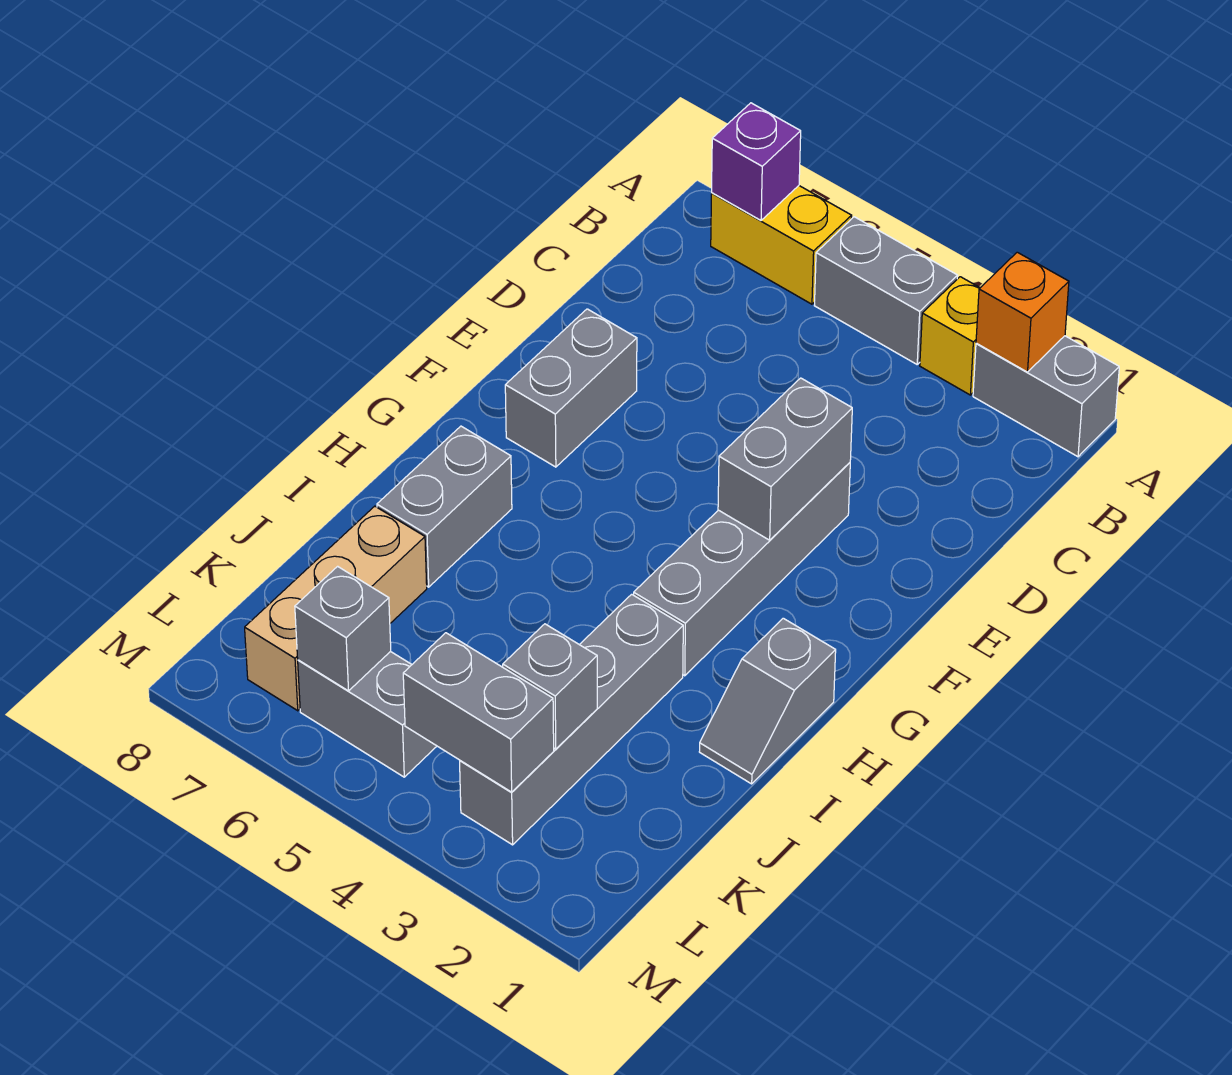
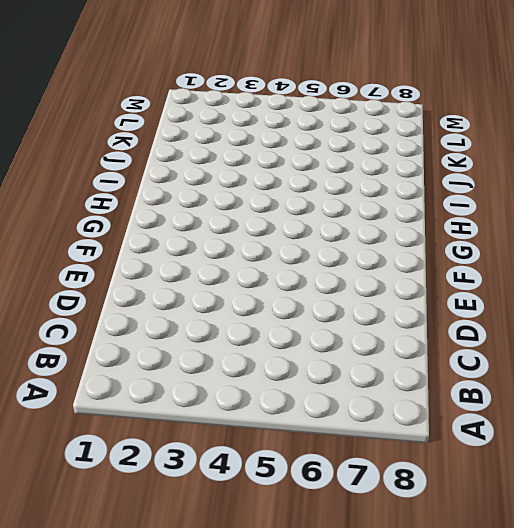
none -> grey brick A1:A2 level 1
none -> yellow brick A3 level 1
none -> grey brick A4:A5 level 1

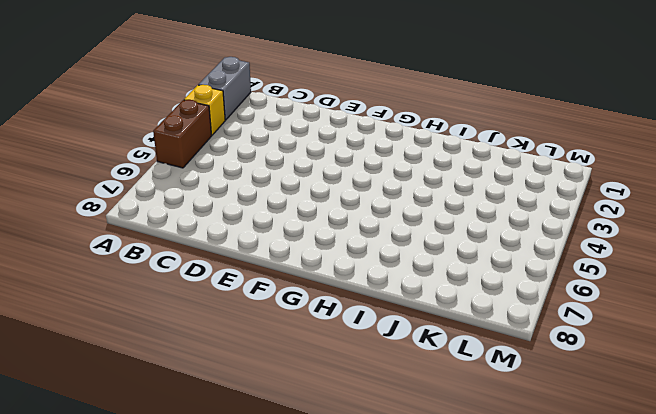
brown brick A4:A5 level 1 -> grey brick A4:A5 level 1
none -> yellow brick A6:A7 level 1
none -> grey brick E3:H3 level 1
none -> grey brick E7:F7 level 1

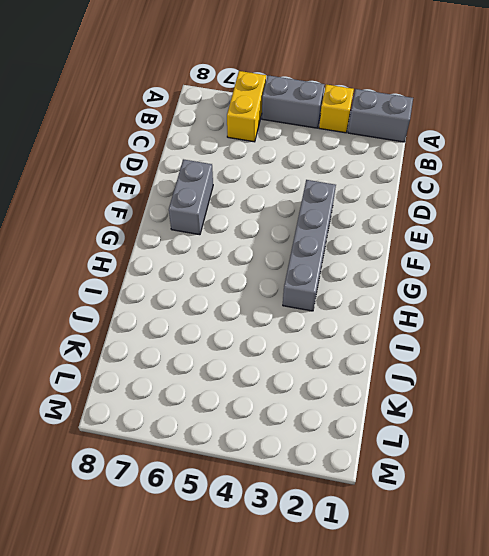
yellow brick A6:B6 level 1 -> yellow brick A6:A7 level 1
none -> grey slope H1:I1 level 1 top H
none -> grey brick H7:I7 level 1
none -> grey brick I3:L3 level 1

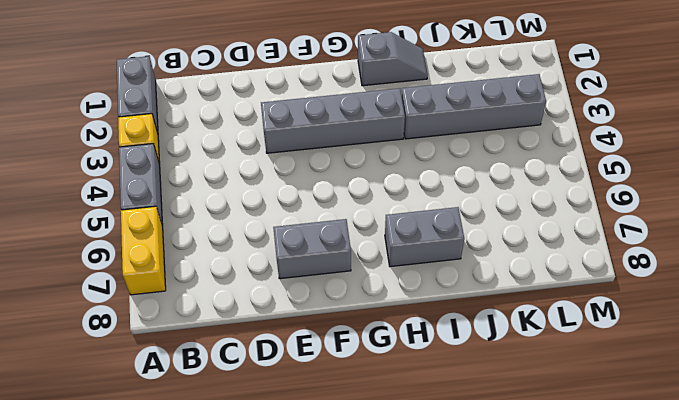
none -> tan brick J7:L7 level 1
none -> grey brick L5:L6 level 1
none -> orange brick A2 level 2

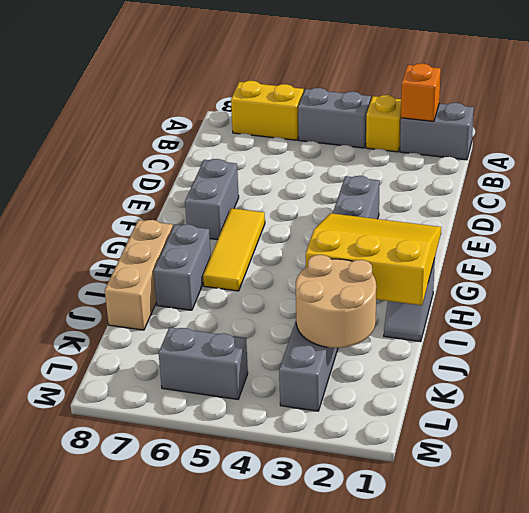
yellow tile F6:H6 level 1 -> none
yellow slope G1:I3 level 2 top I -> none
tan brick H8:J8 level 1 -> tan brick J7:L7 level 1
tan round brick J2:K3 level 2 -> grey brick K3 level 2
none -> purple brick A7 level 2
none -> grey brick E3:F3 level 2
none -> grey brick L3:L4 level 2

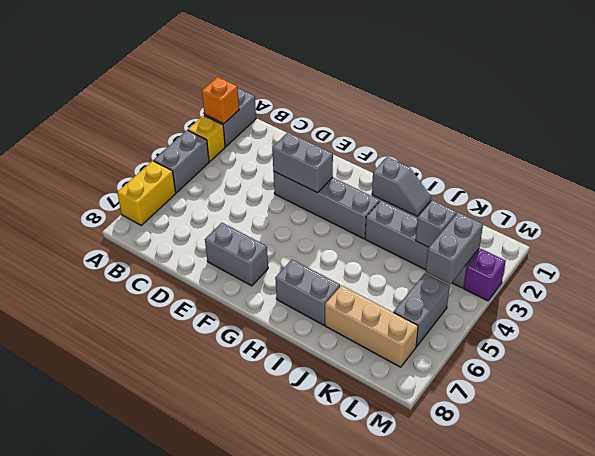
purple brick M3 level 1 -> purple brick A7 level 2
none -> grey brick L6 level 2

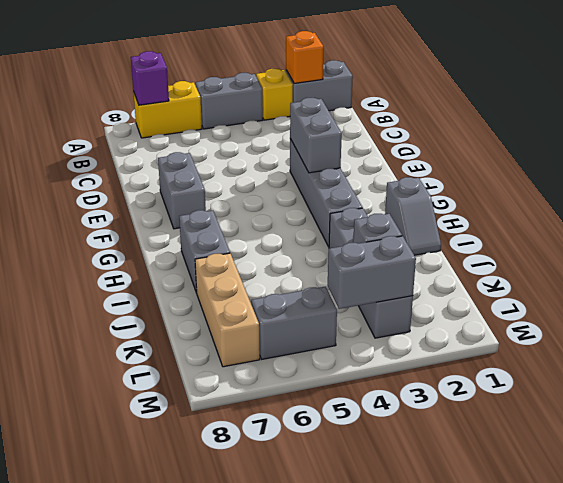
none -> grey brick L6 level 2

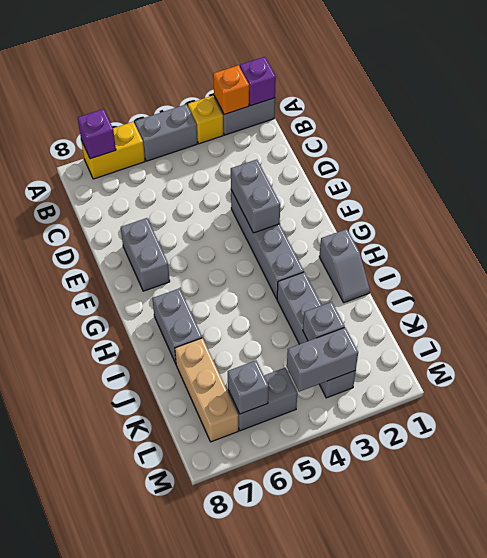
purple brick A1 level 2 -> none

